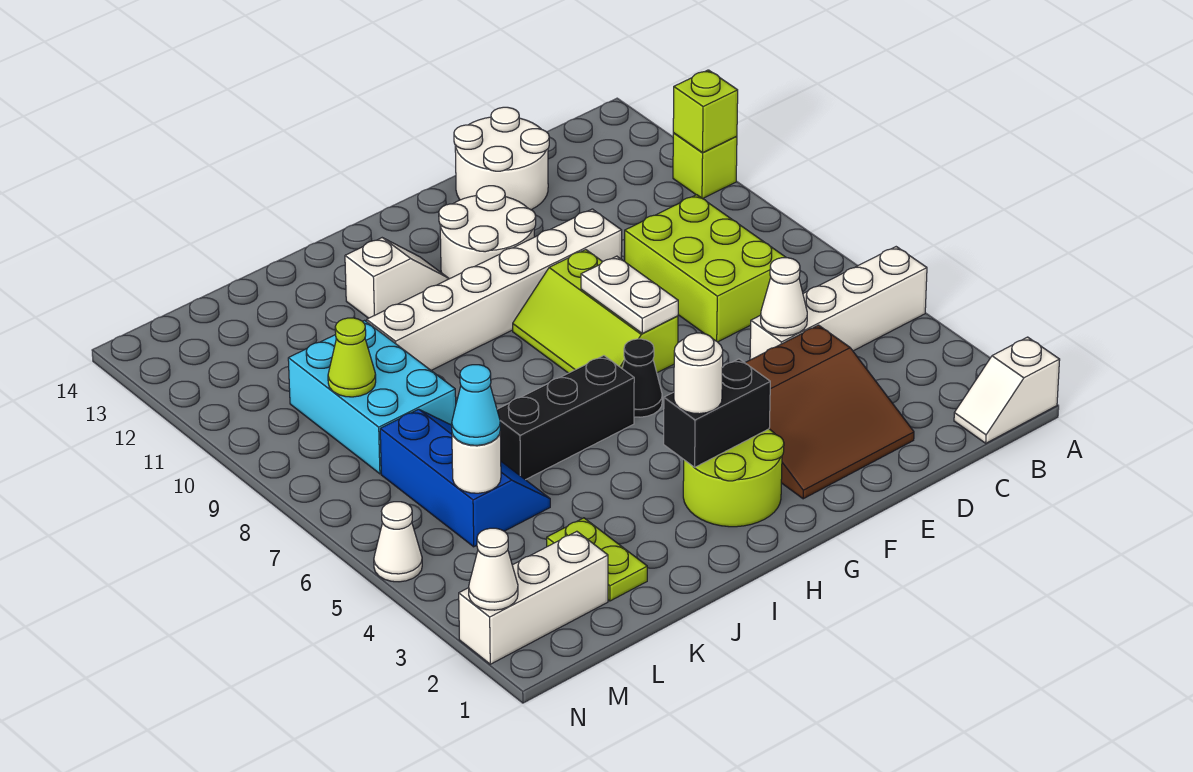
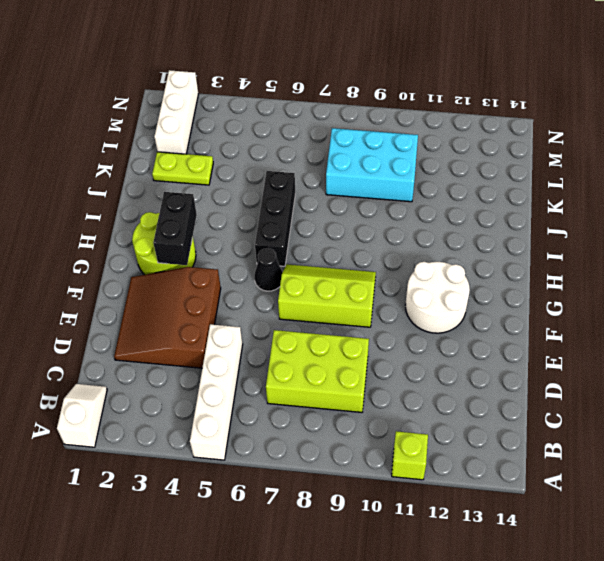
none -> white round brick D13:E14 level 1
none -> white brick E10:J10 level 1
none -> white slope H12:I12 level 1 top I

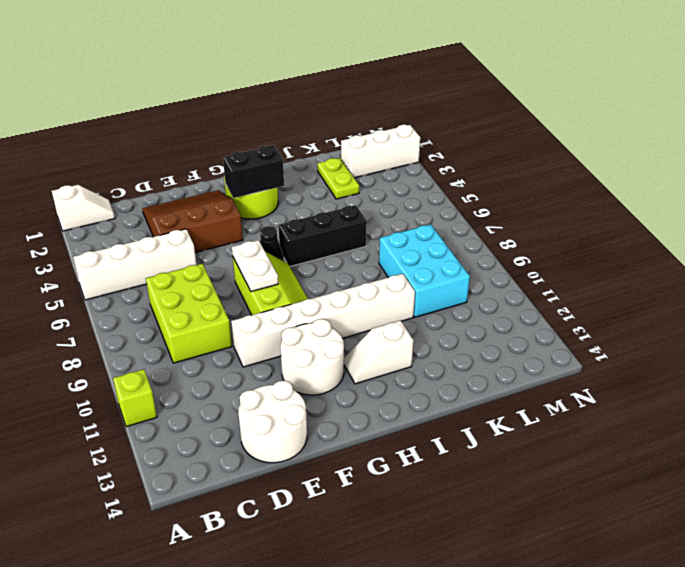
none -> blue slope K5:L7 level 1 top L
none -> white cone N5 level 1
none -> lime brick A11 level 2

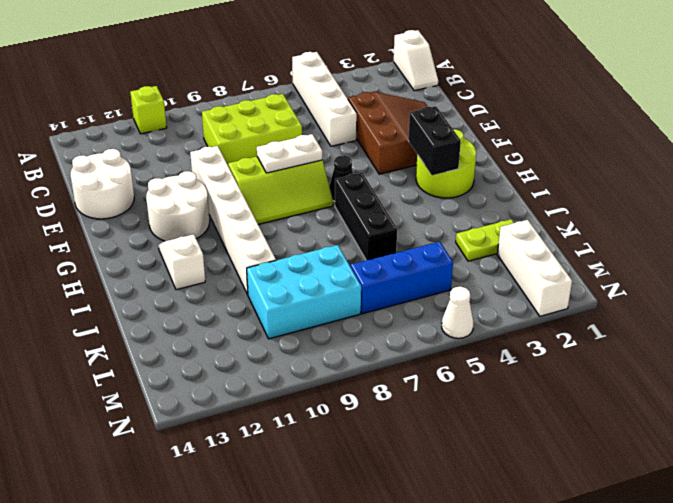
none -> lime brick A11 level 2
none -> white cone D5 level 2
none -> white round brick L5 level 2

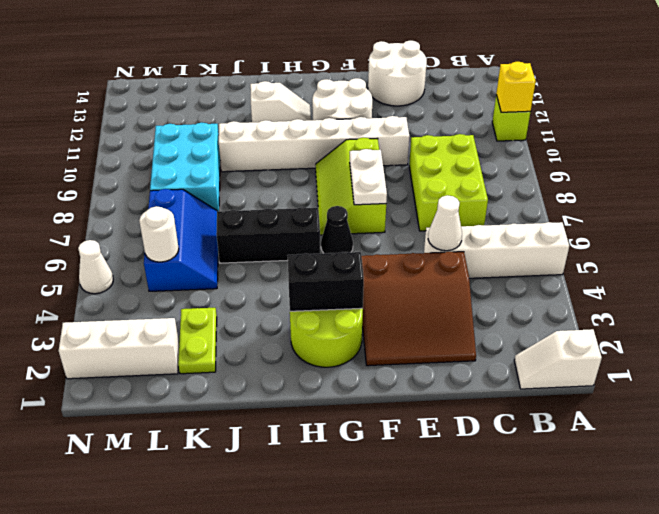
yellow brick A11 level 2 -> lime brick A11 level 2
none -> lime cone L9 level 2
none -> white cone N2 level 2
none -> white round brick H3 level 3

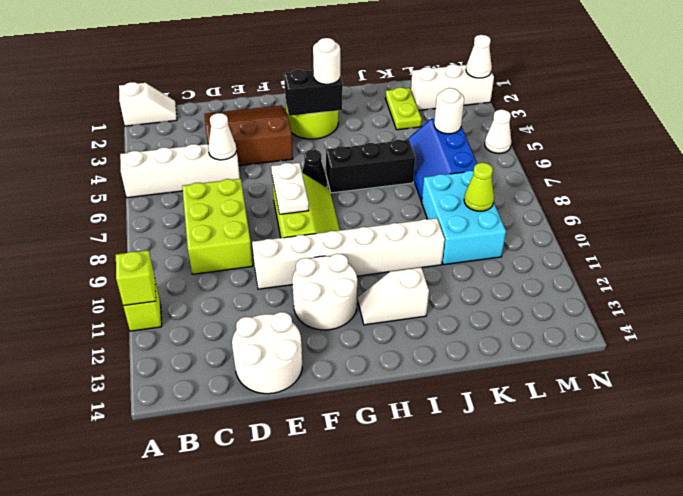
none -> cyan cone L5 level 3

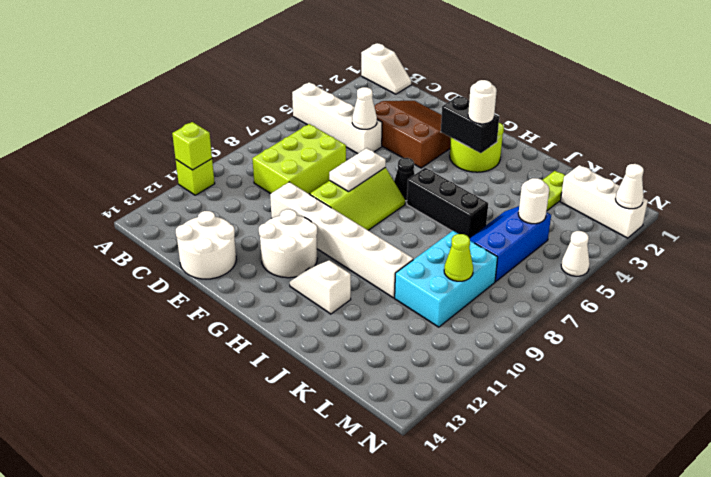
none -> cyan cone L5 level 3

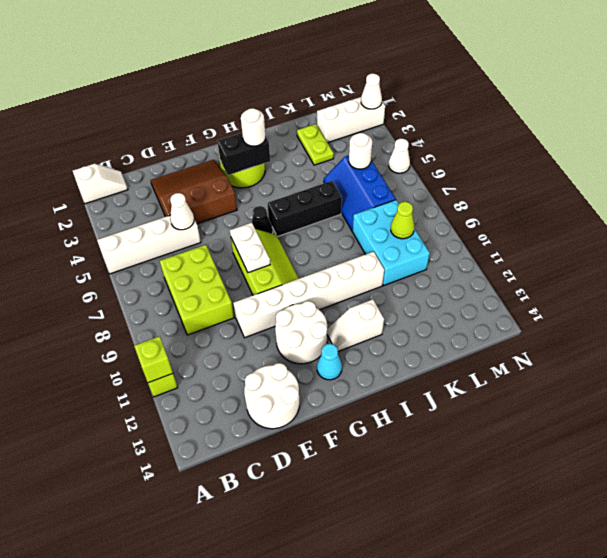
cyan cone G13 level 1 -> cyan cone L5 level 3

